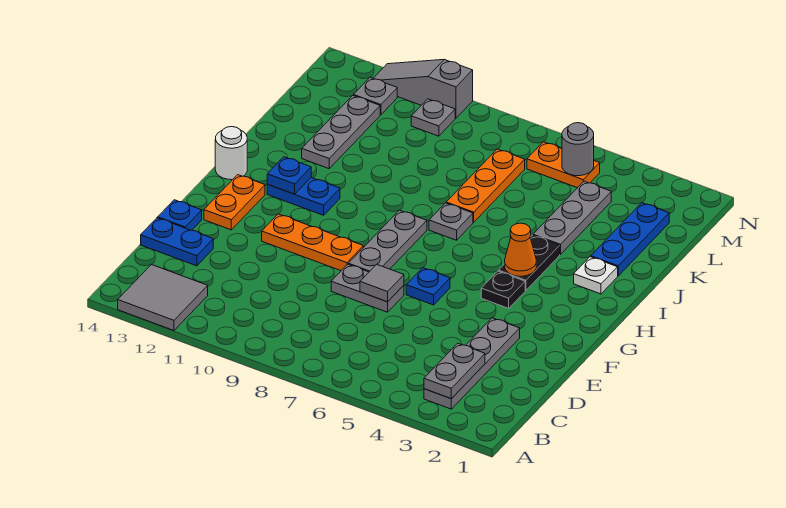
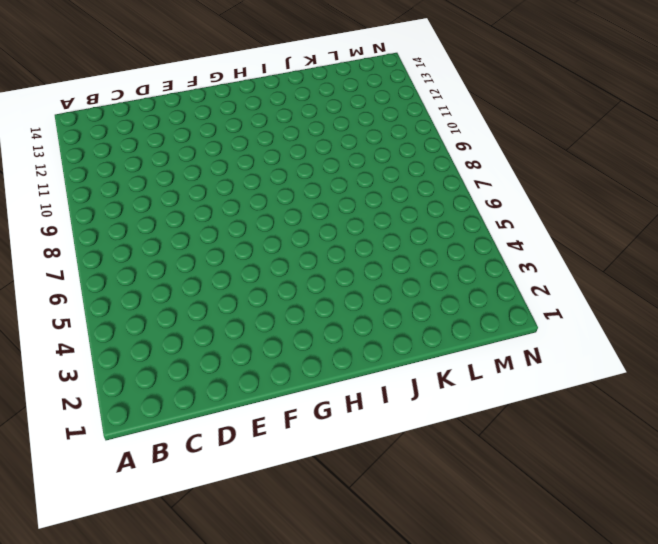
none -> grey tile A12:B13 level 1
none -> grey plate B3:E3 level 1
none -> blue plate D13:D14 level 1

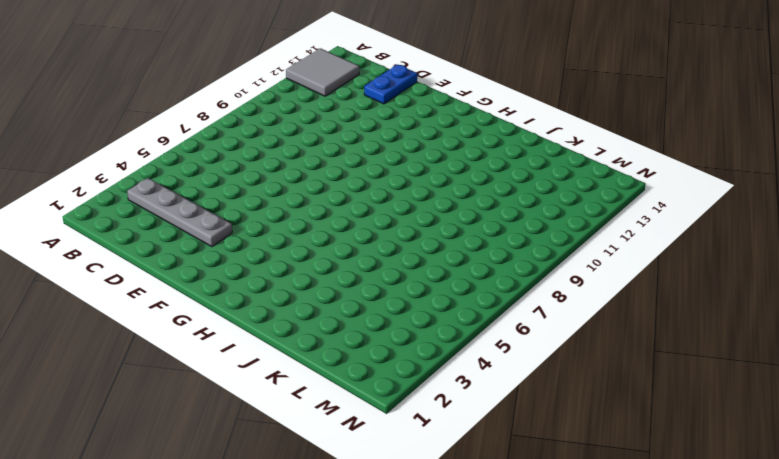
none -> grey plate E7:E8 level 1
none -> blue plate E14 level 1
none -> blue plate F6 level 1

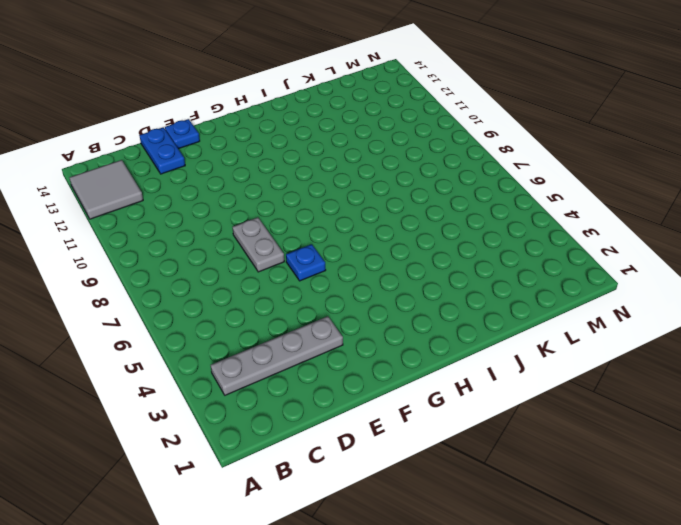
none -> grey plate F8:H8 level 1
none -> orange plate F9:F11 level 1
none -> orange plate F13:G13 level 1

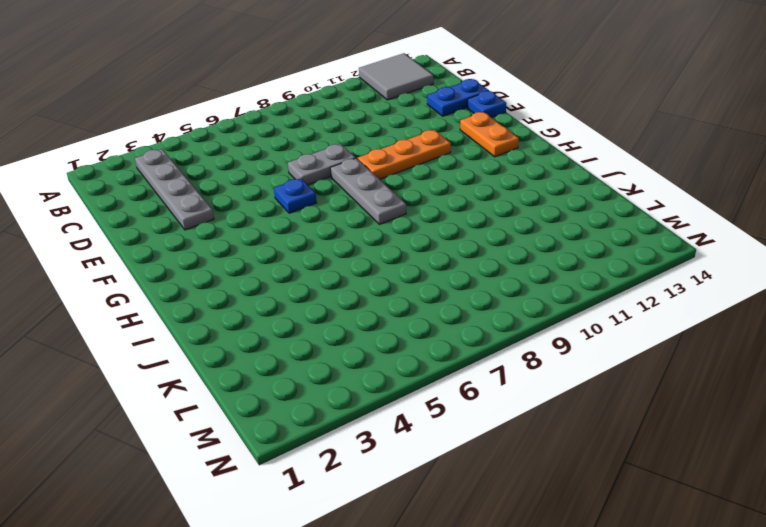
none -> black plate G4 level 1
none -> black plate H4:I4 level 1
none -> blue plate H11:H12 level 1

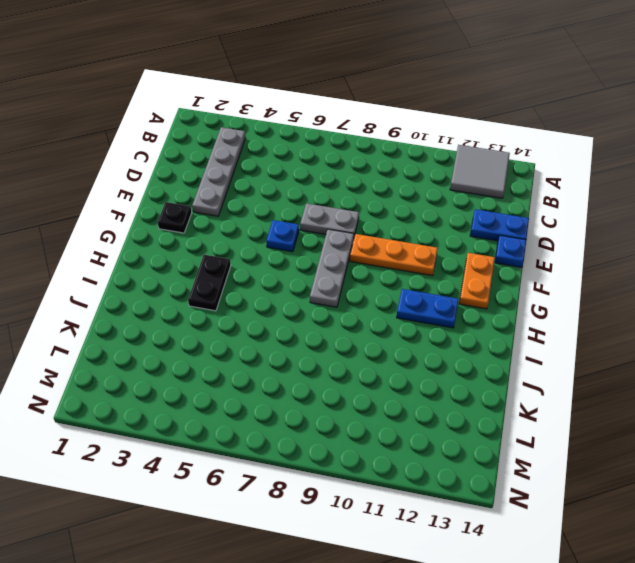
black plate F2 level 1 -> black plate G4 level 1
none -> white round brick H14 level 1
none -> white plate I2 level 1
none -> grey plate I7 level 1

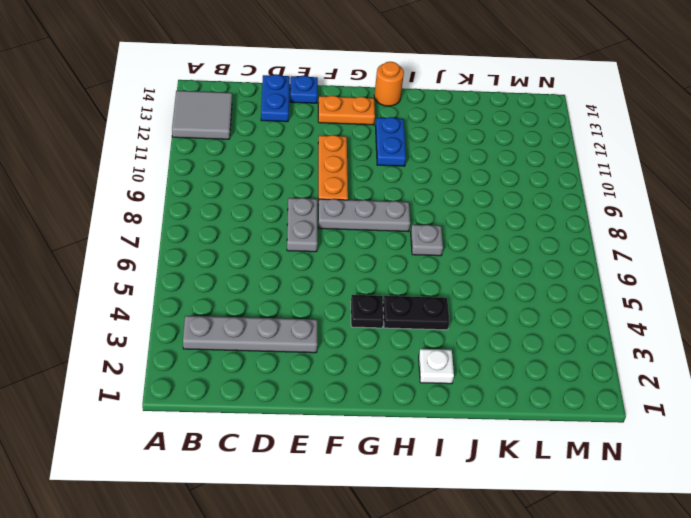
orange round brick H14 level 1 -> white round brick H14 level 1
none -> blue plate F6 level 1
none -> blue plate J2:L2 level 1
none -> grey plate J4:L4 level 1

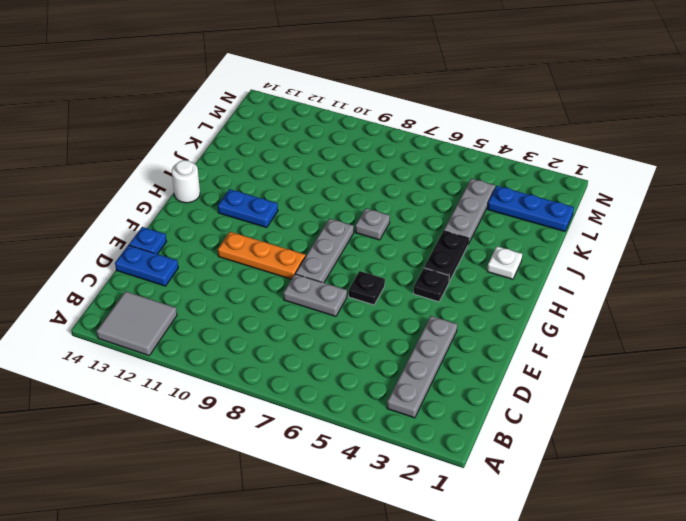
black plate F6 level 1 -> blue plate F6 level 1
blue plate L1:L3 level 1 -> blue plate J2:L2 level 1
none -> orange plate F13:G13 level 1
none -> orange plate J7:L7 level 1
none -> grey plate J12:L12 level 1

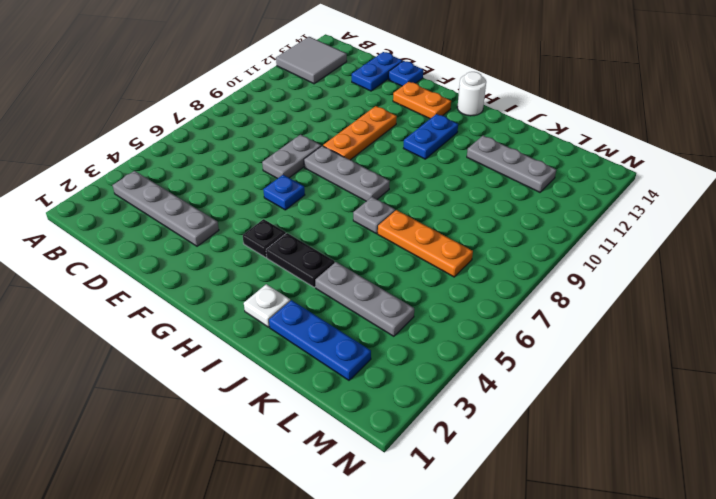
none -> orange plate M5:M6 level 1
none -> grey plate M10 level 1
none -> grey plate M12 level 1

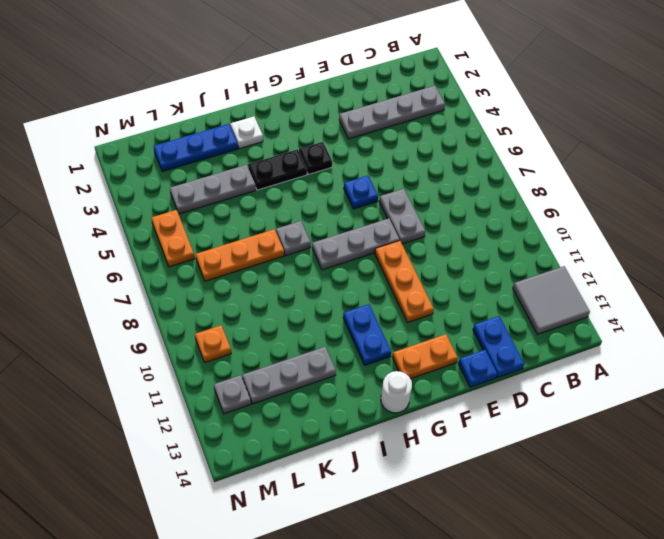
orange plate M10 level 1 -> grey plate M10 level 1
none -> grey slope N10:N12 level 1 top 10
none -> grey plate B3:C3 level 2
none -> grey tile E7 level 2

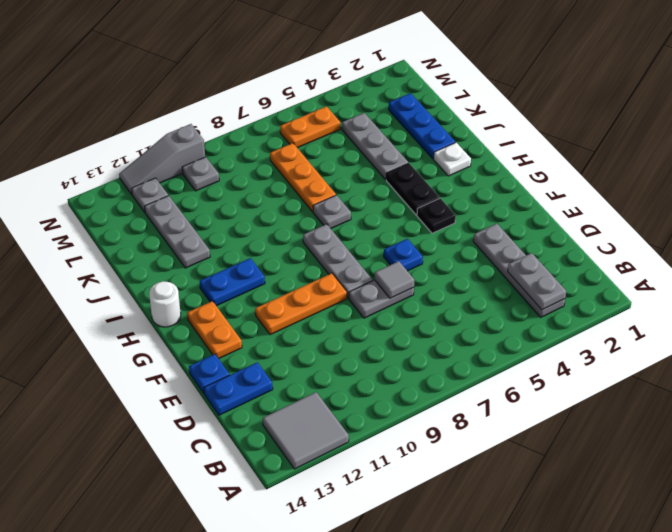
none -> orange cone H4 level 2
none -> blue plate H12 level 2
none -> grey round brick M5 level 2

